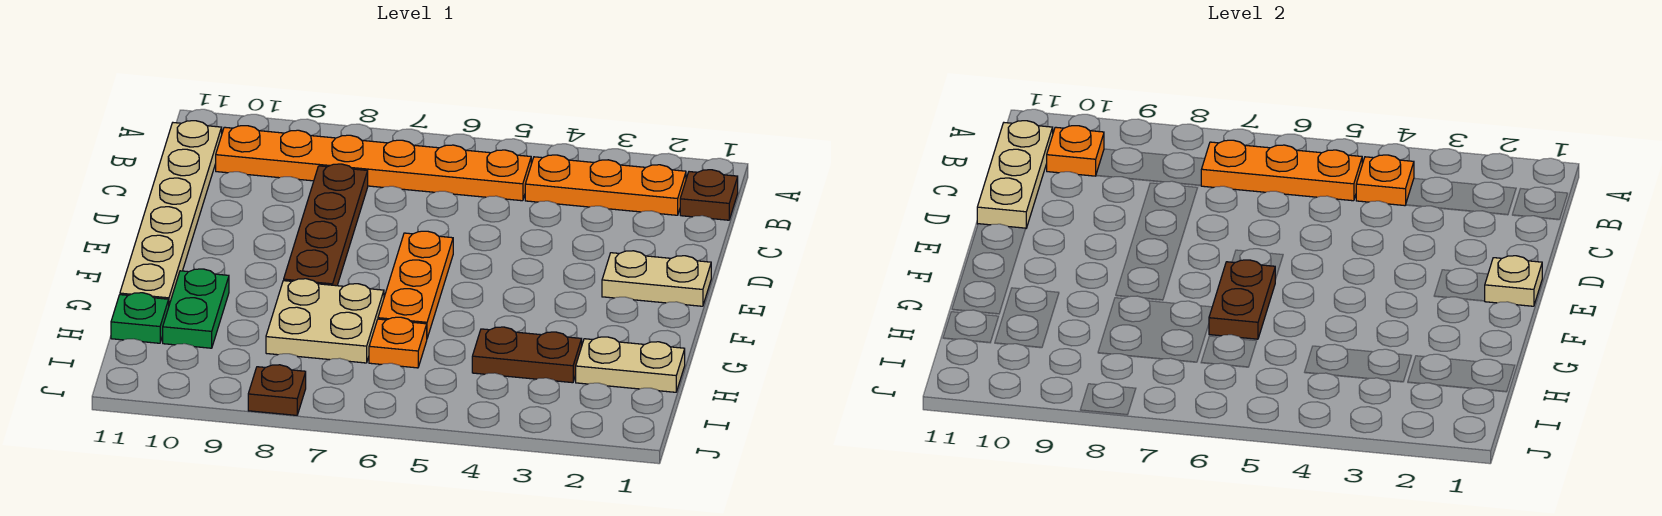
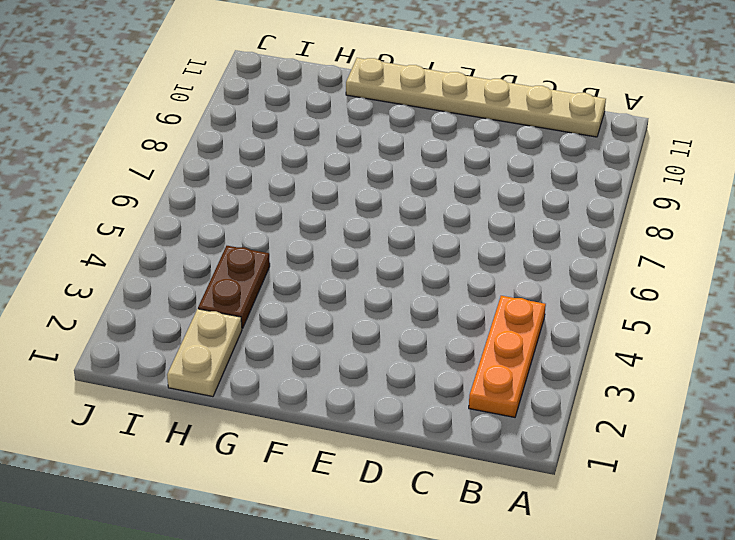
none -> brown plate B1 level 1
none -> orange plate B5:B10 level 1
none -> brown plate C8:F8 level 1

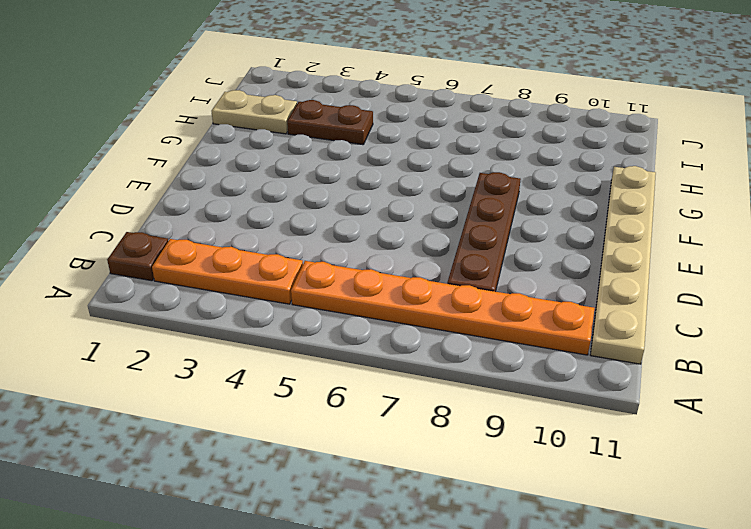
none -> tan plate E1:E2 level 1
none -> orange plate E6:G6 level 1
none -> tan plate G7:H8 level 1

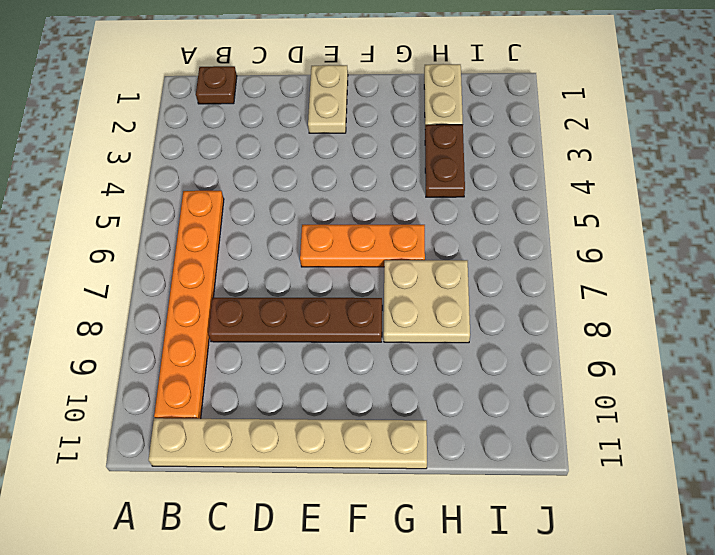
none -> orange plate B2:B4 level 1
none -> green plate G10:H10 level 1
none -> orange plate H6 level 1

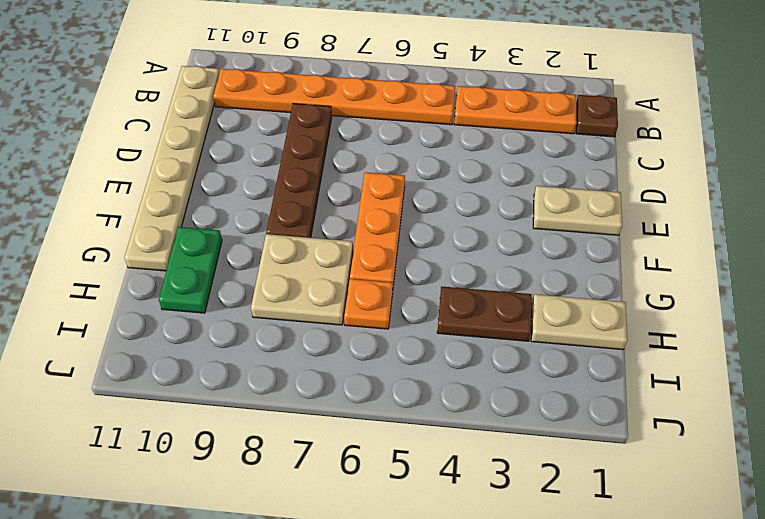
none -> green plate H11 level 1
none -> brown plate J8 level 1
none -> orange plate B4 level 2

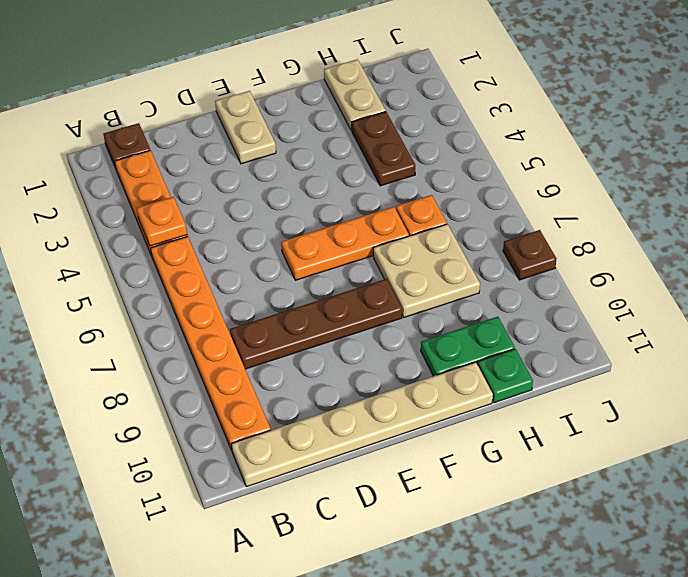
none -> orange plate B5:B7 level 2
none -> orange plate B10 level 2
none -> tan plate B11:D11 level 2

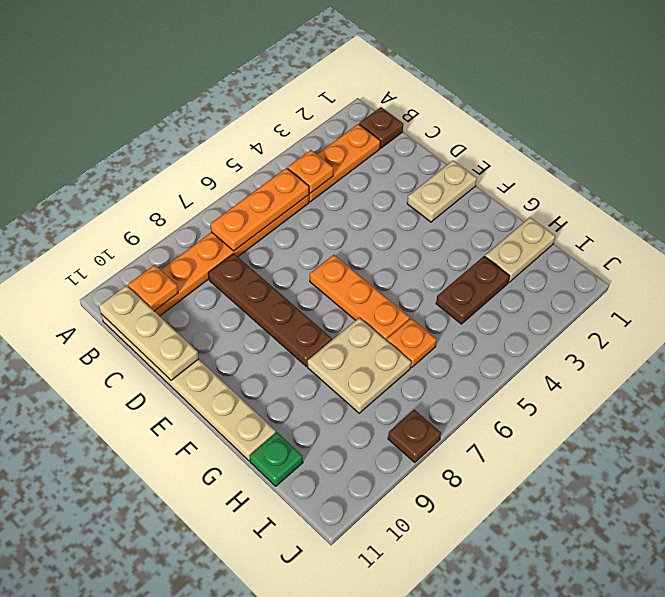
none -> green plate G10:H10 level 1
none -> tan plate E1 level 2
none -> brown plate F6:G6 level 2

